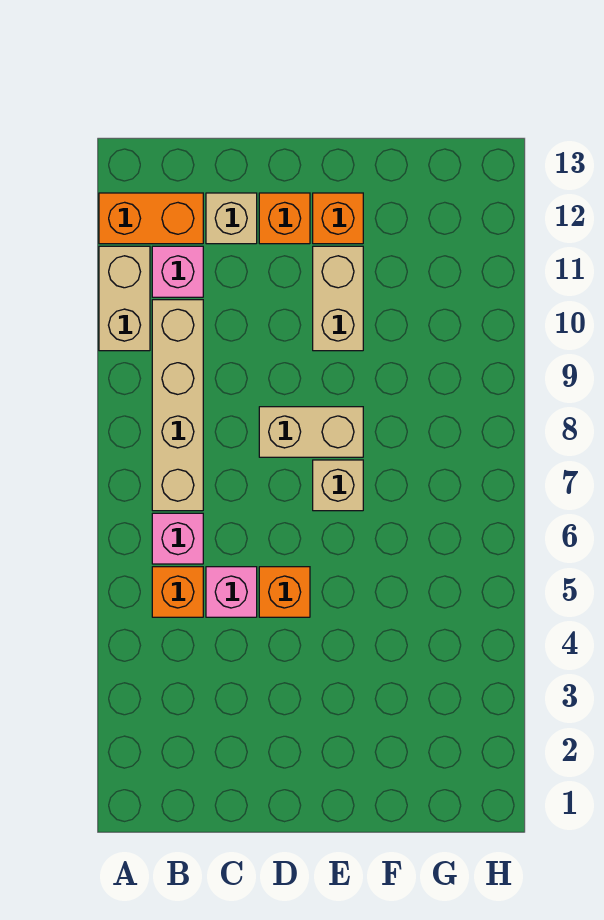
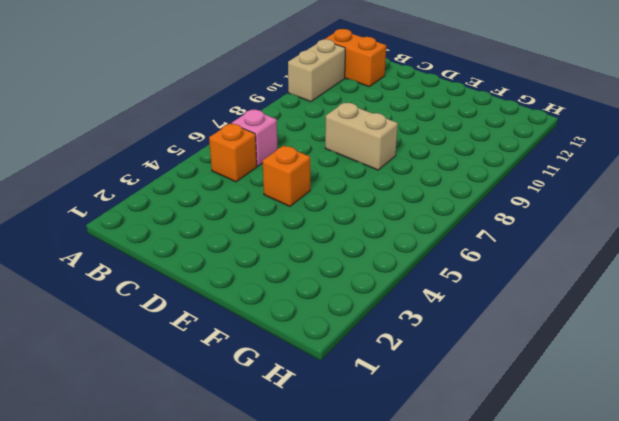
none -> tan brick B7:B10 level 1
none -> pink brick B11 level 1
none -> pink brick C5 level 1

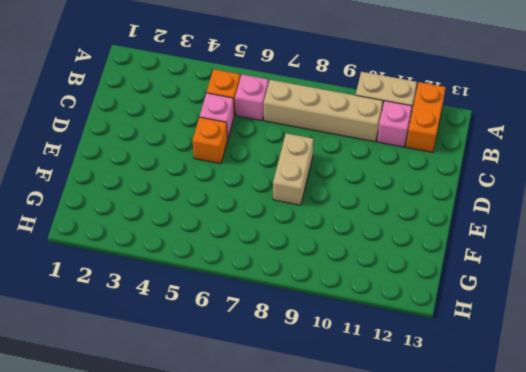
none -> tan brick C12 level 1
none -> orange brick D12 level 1
none -> tan brick E7 level 1

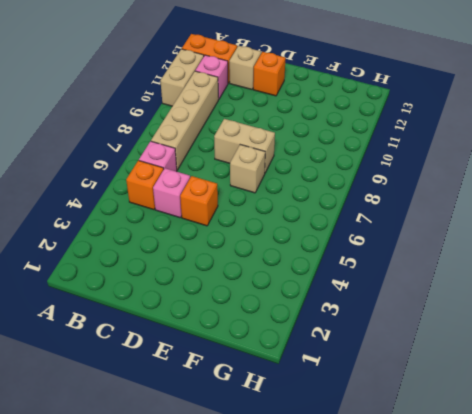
none -> tan brick E10:E11 level 1
none -> orange brick E12 level 1

